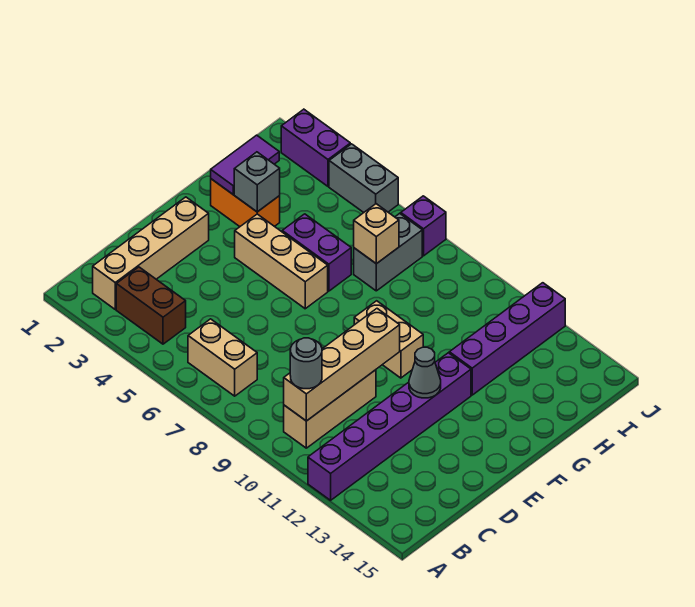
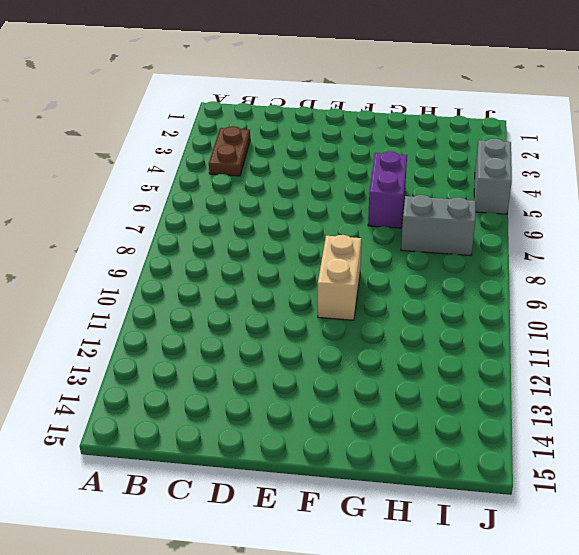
brown plate B3:B4 level 1 -> brown brick B3:B4 level 1
none -> purple brick A12:F12 level 1
none -> tan brick B2:E2 level 1
none -> tan brick B6:B7 level 1

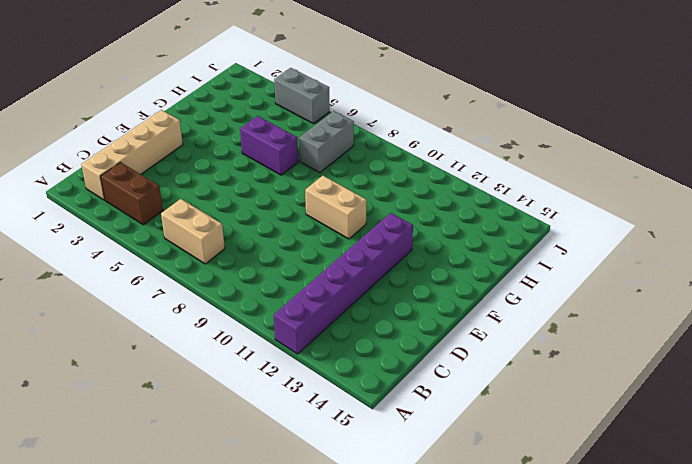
none -> tan brick B10:D10 level 1
none -> tan brick F4:F6 level 1
none -> orange brick G2:G3 level 1

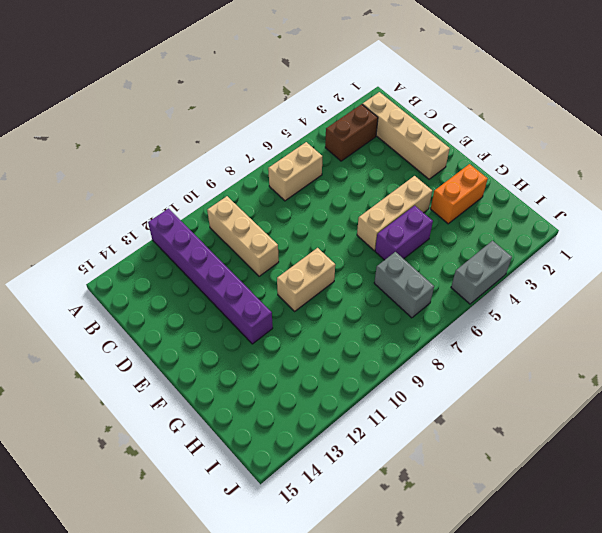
none -> purple brick G12:J12 level 1
none -> purple brick J2:J3 level 1
none -> purple brick J7 level 1

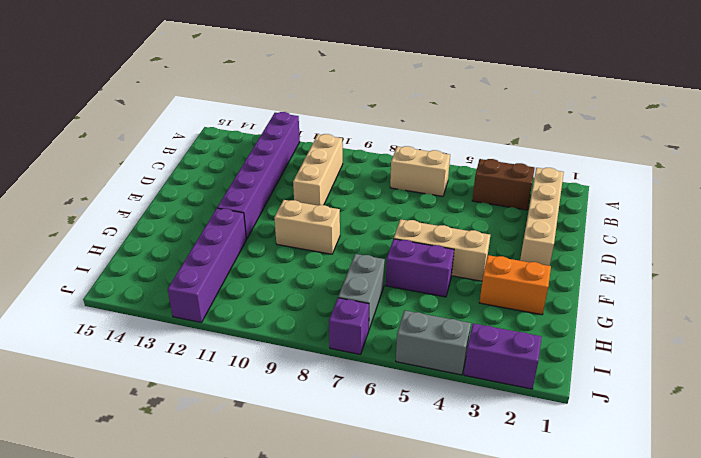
none -> tan brick B10:E10 level 2
none -> grey cone E12 level 2
none -> purple tile G2:H2 level 2

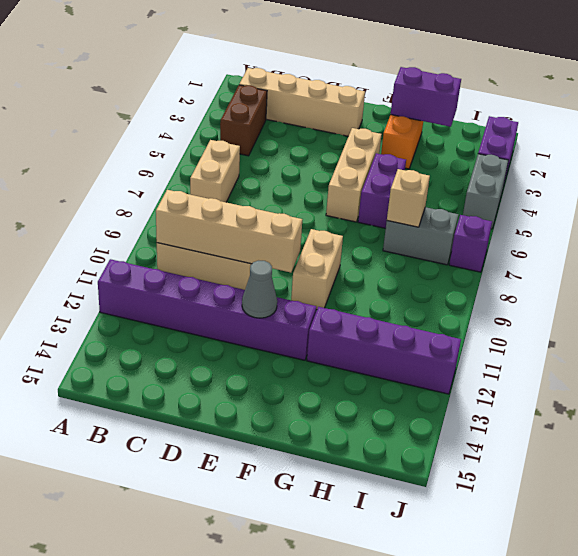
purple brick G2:H2 level 2 -> purple tile G2:H2 level 2
none -> grey brick G3 level 2
none -> grey round brick B10 level 3

